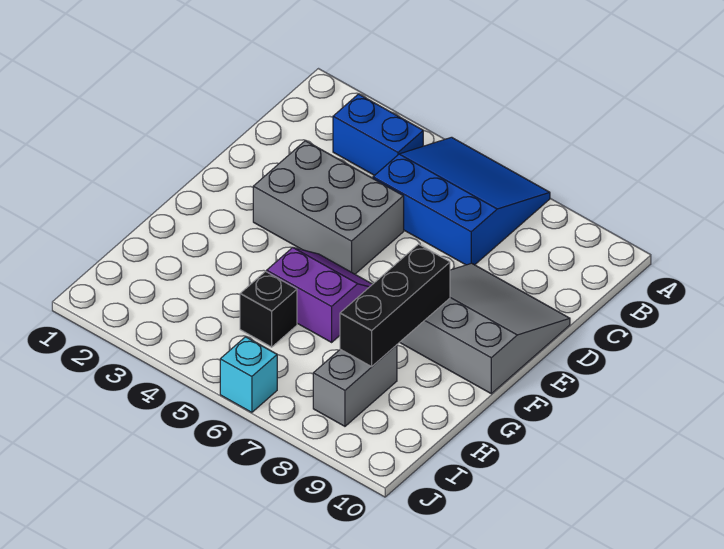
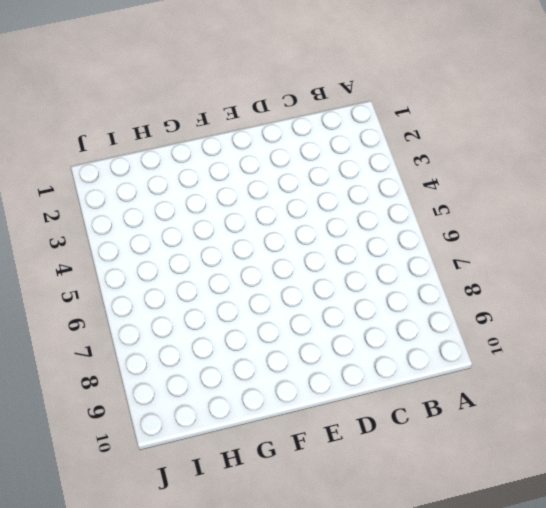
none -> blue slope A5:C7 level 1 top C
none -> blue brick B3:B4 level 1

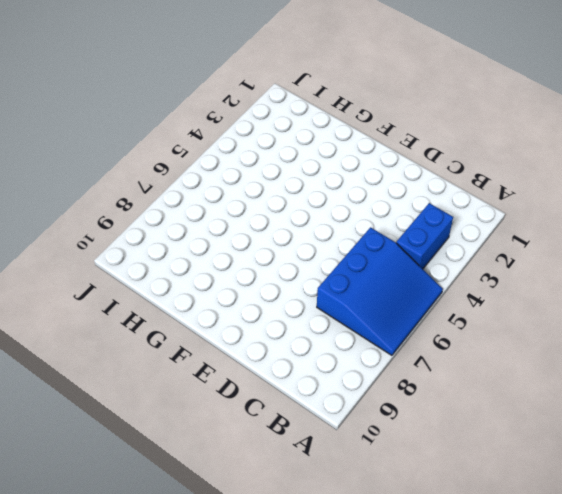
none -> grey brick D3:E5 level 1
none -> grey slope D8:F10 level 1 top F

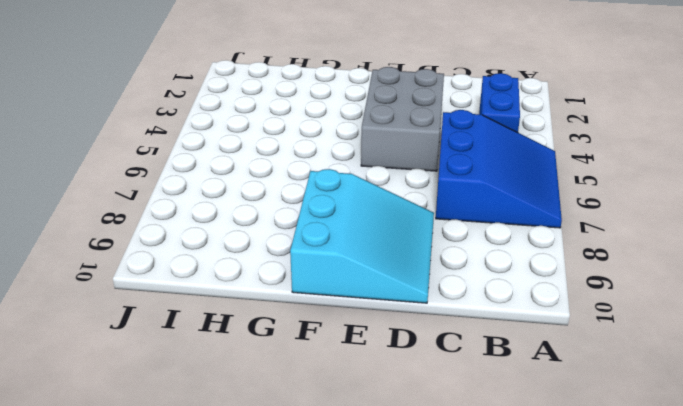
cyan slope D8:F10 level 1 top F -> grey slope D8:F10 level 1 top F
none -> purple slope F5:G6 level 1 top G
none -> black brick H5 level 1

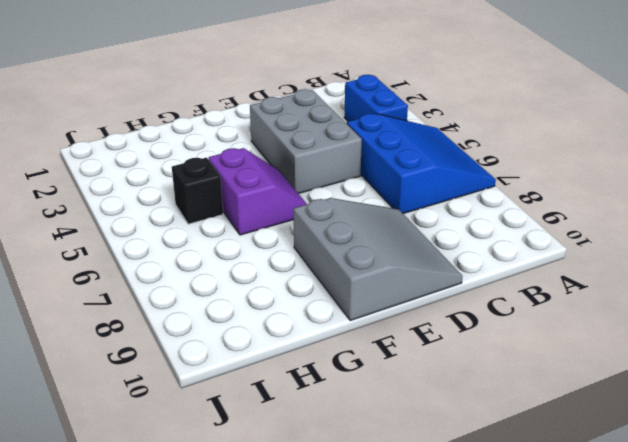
none -> grey brick H8:I8 level 1
none -> cyan brick J6 level 1

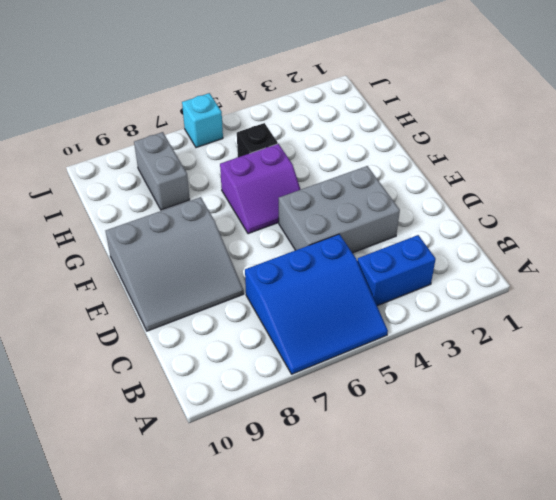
none -> black brick F8:H8 level 2

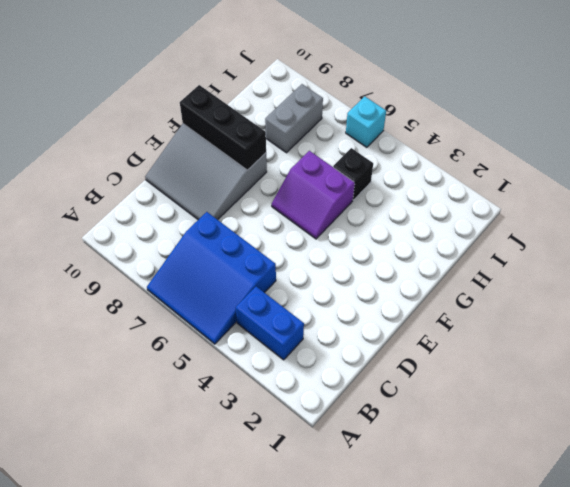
black brick F8:F10 level 2 -> black brick F8:H8 level 2
none -> grey brick D3:E5 level 1

